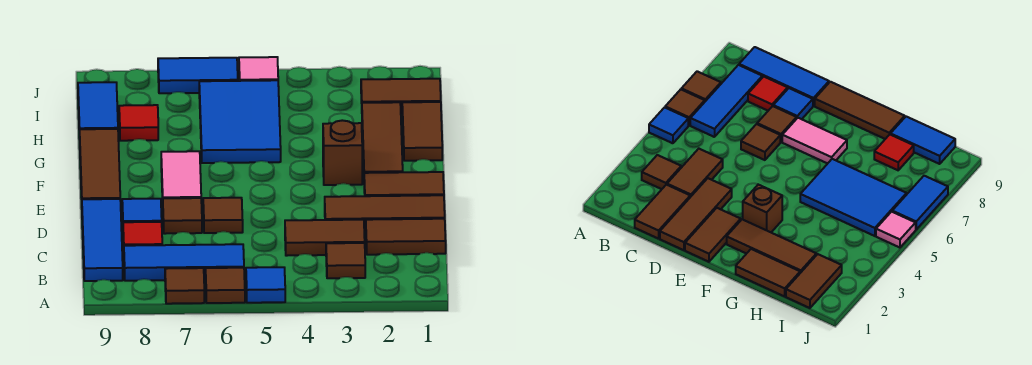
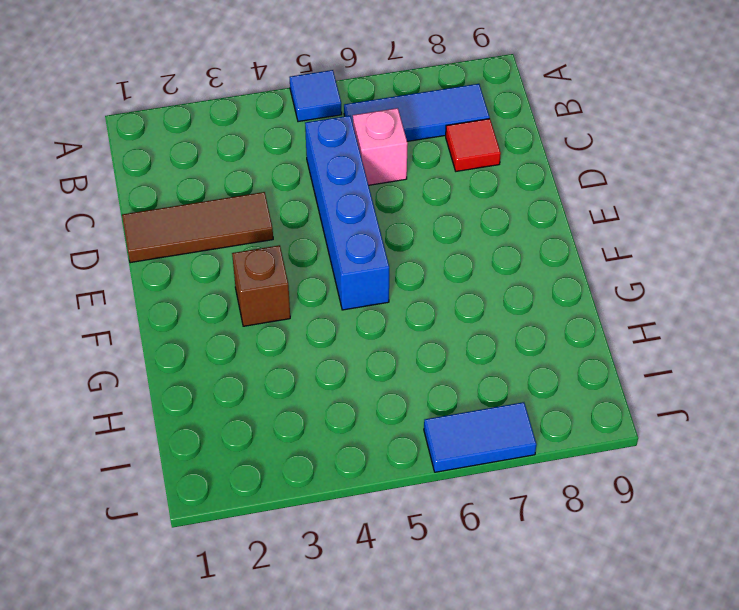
blue brick C5:F5 level 1 -> none
pink brick C6 level 1 -> none
none -> brown tile A6 level 1
none -> brown tile A7 level 1
none -> brown tile B3 level 1

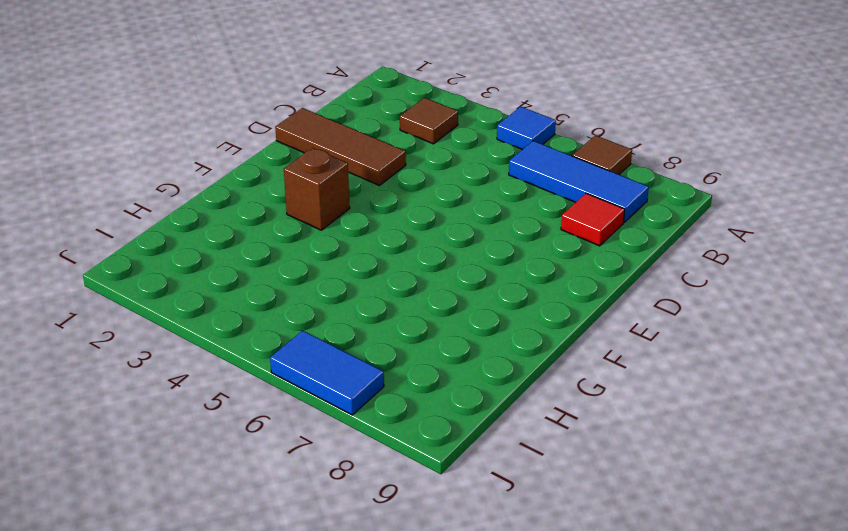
none -> brown tile A6 level 1
none -> blue tile B9:D9 level 1
none -> brown tile C1:C2 level 1

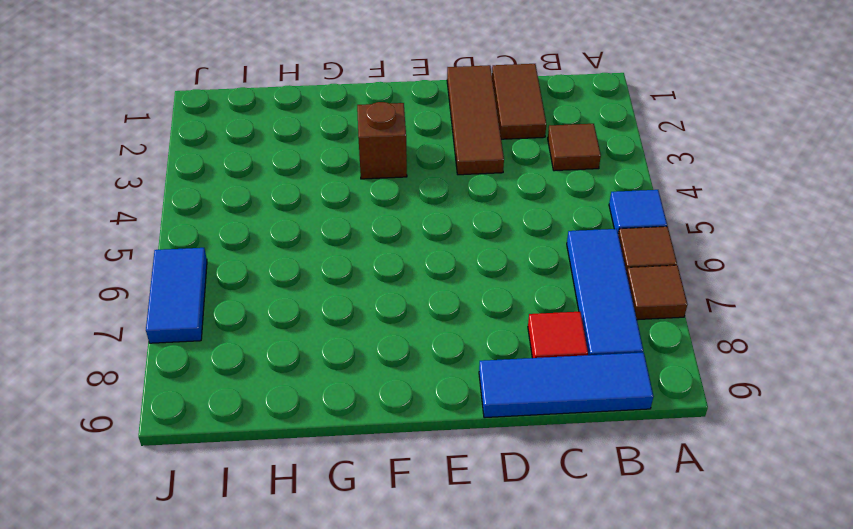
none -> brown tile C3:C4 level 1
none -> brown tile D6 level 1
none -> brown tile D7 level 1

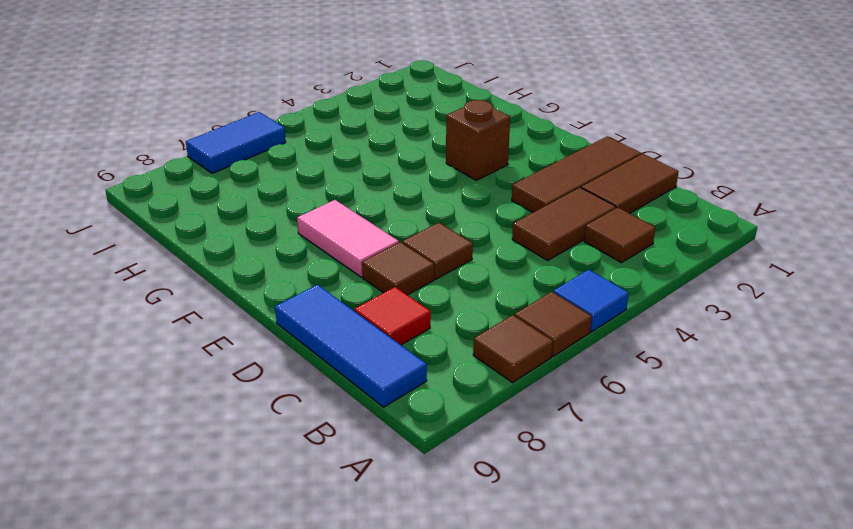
none -> blue tile B6:B8 level 1
none -> blue tile D8 level 1
none -> brown tile E1:E2 level 1

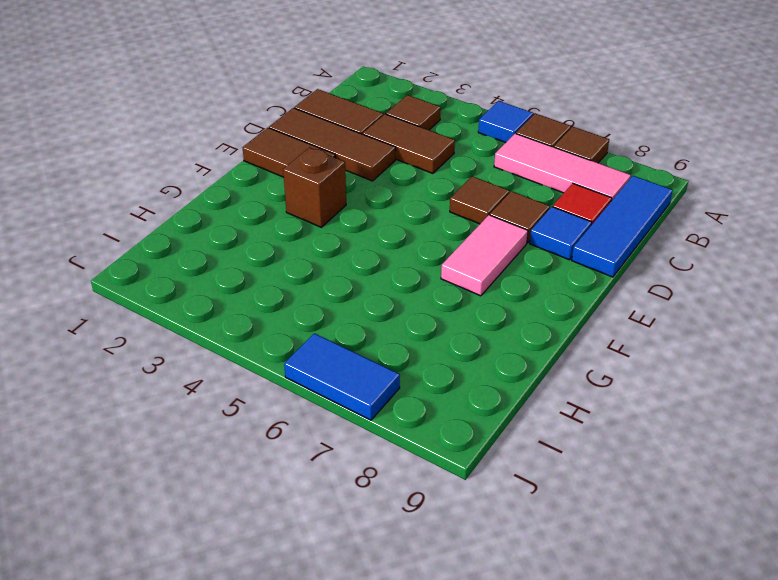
pink tile B6:B8 level 1 -> blue tile B6:B8 level 1
none -> brown tile E9:G9 level 1
none -> brown tile F2:H2 level 1
none -> brown tile G1:H1 level 1

